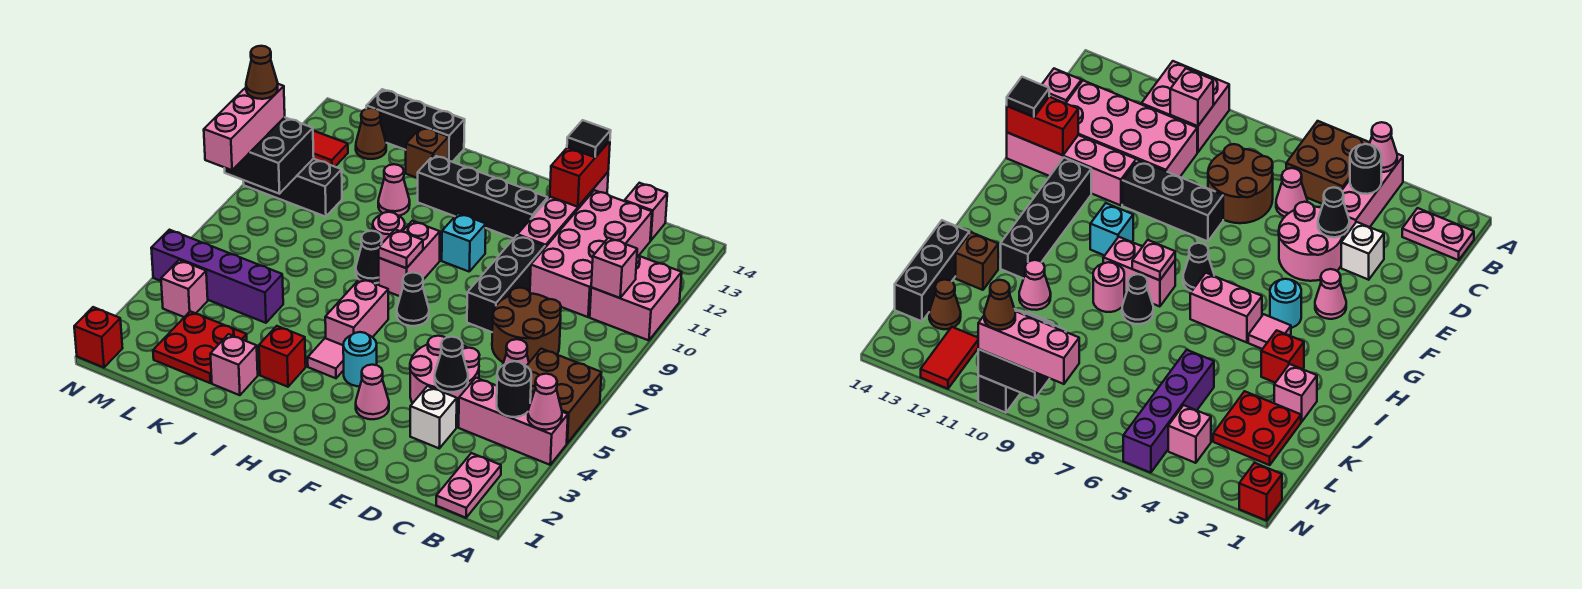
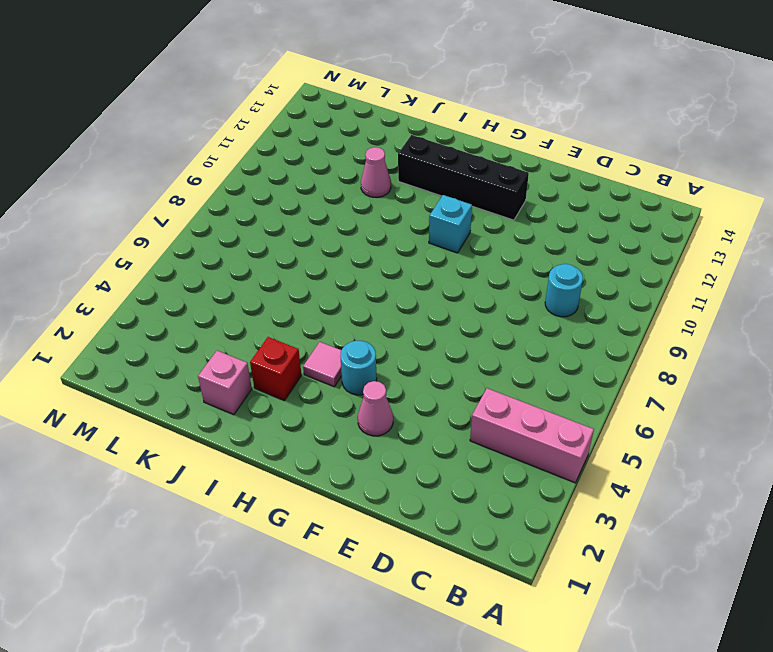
cyan round brick C9 level 1 -> none
none -> brown brick A5:B6 level 1
none -> pink brick A10:B11 level 1
none -> pink plate B1:B2 level 1
none -> pink cone C6 level 1

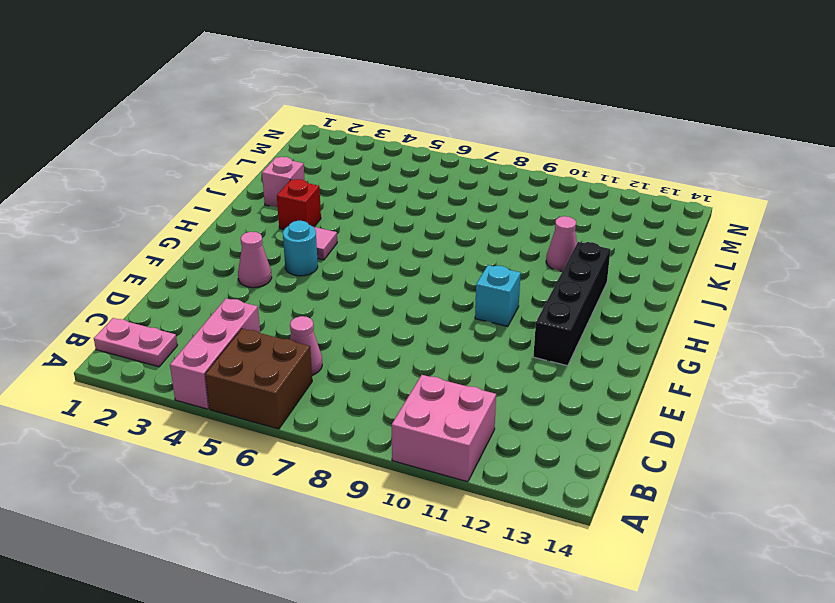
none -> brown round brick C7:D8 level 1
none -> pink brick C10:D13 level 1
none -> pink brick C14 level 1
none -> white brick D3 level 1

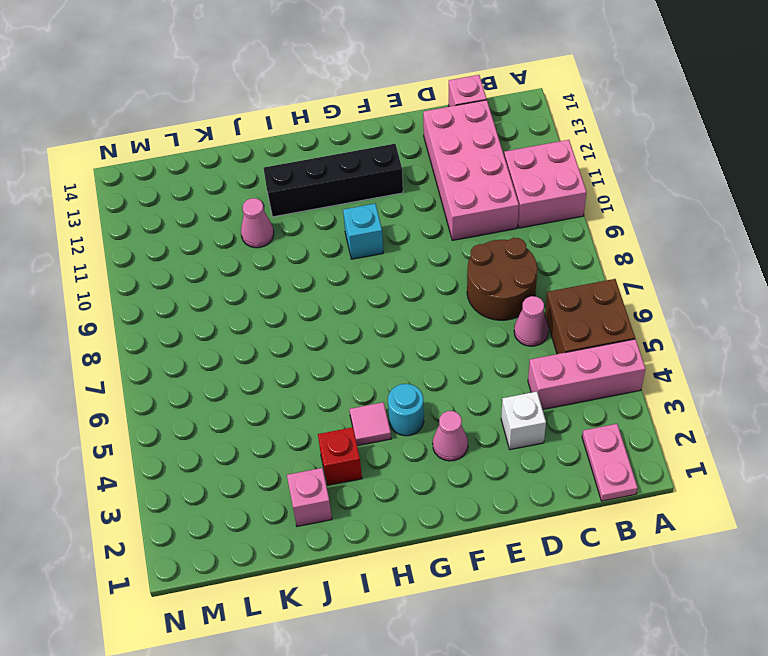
none -> pink round brick D4:E5 level 1
none -> black brick E8:E10 level 1
none -> pink brick E11:E14 level 1
none -> black cone G7 level 1

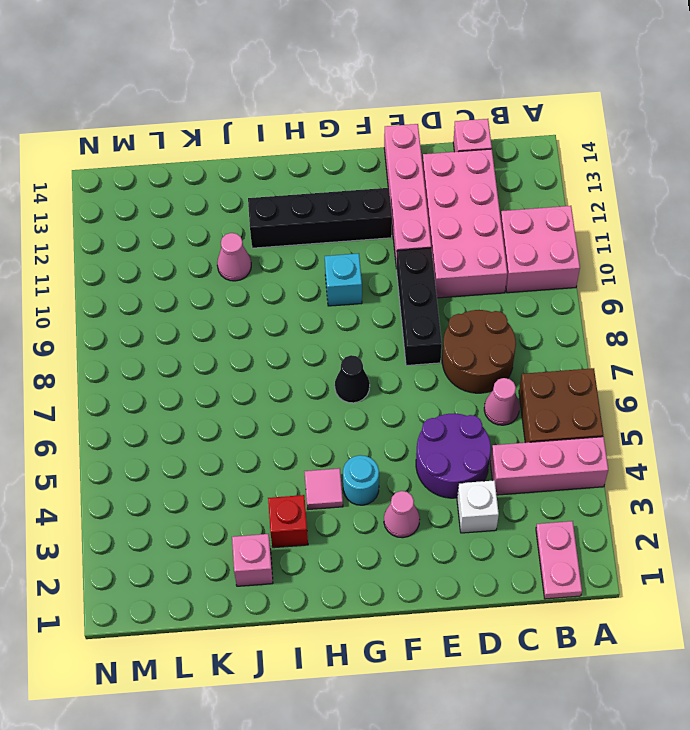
purple round brick D4:E5 level 1 -> pink round brick D4:E5 level 1
none -> pink brick H5:H6 level 1
none -> pink brick H8:H9 level 1
none -> black cone I8 level 1
none -> pink round brick I9 level 1

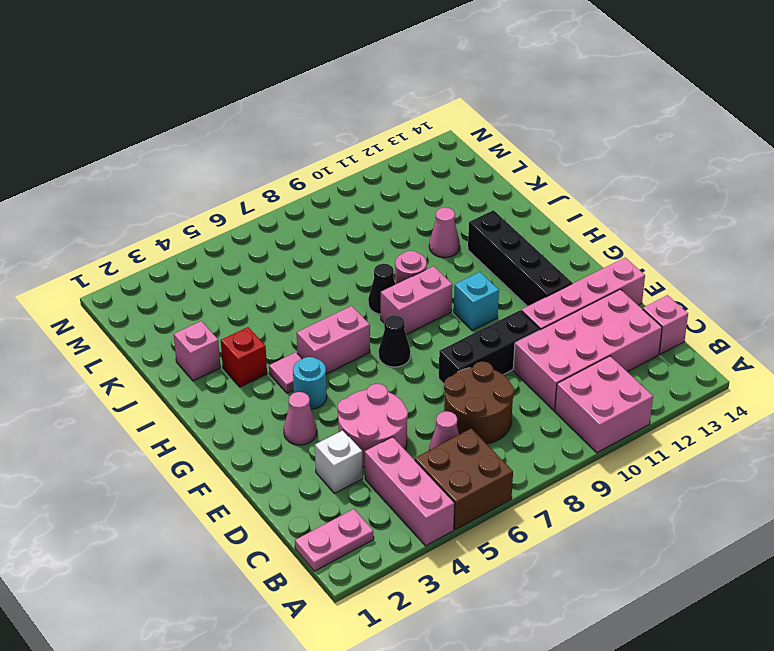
none -> brown brick J13 level 1
none -> black brick J14:L14 level 1
none -> red plate K2:L3 level 1
none -> purple brick K5:N5 level 1

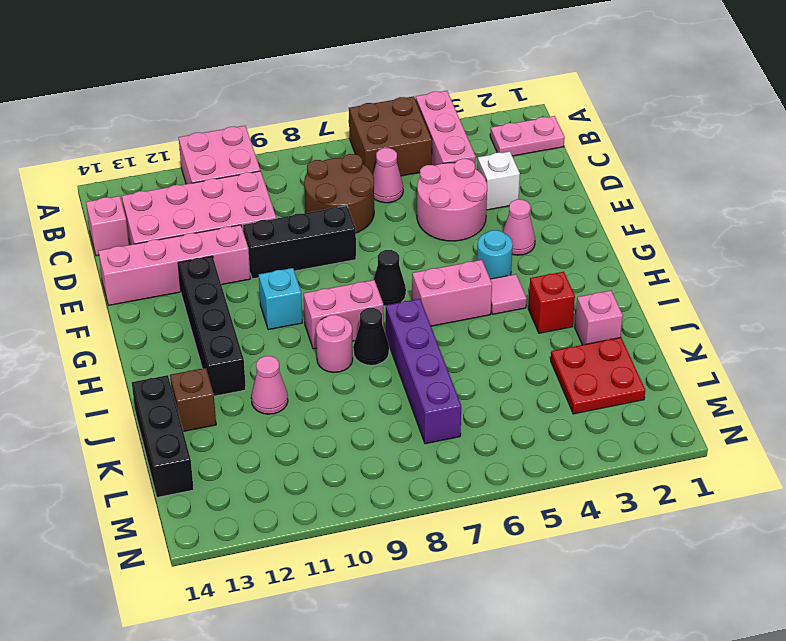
purple brick I7:L7 level 1 -> purple brick K5:N5 level 1
none -> black brick L10:N10 level 1
none -> brown cone L13 level 1
none -> pink brick M4 level 1
none -> red tile M12:N12 level 1

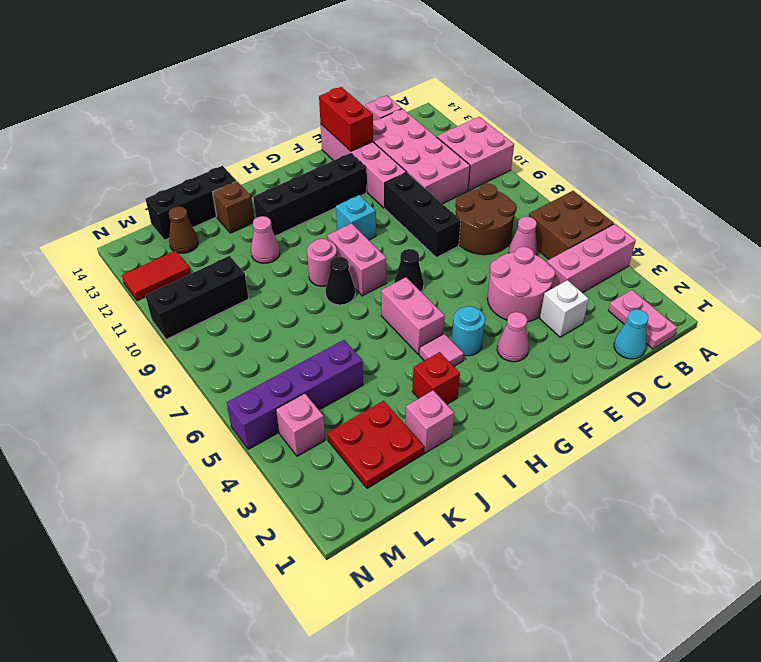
cyan cone C1 level 1 -> none
none -> red brick N1 level 1
none -> pink cone A4 level 2
none -> black round brick B4 level 2
none -> pink brick B10 level 2

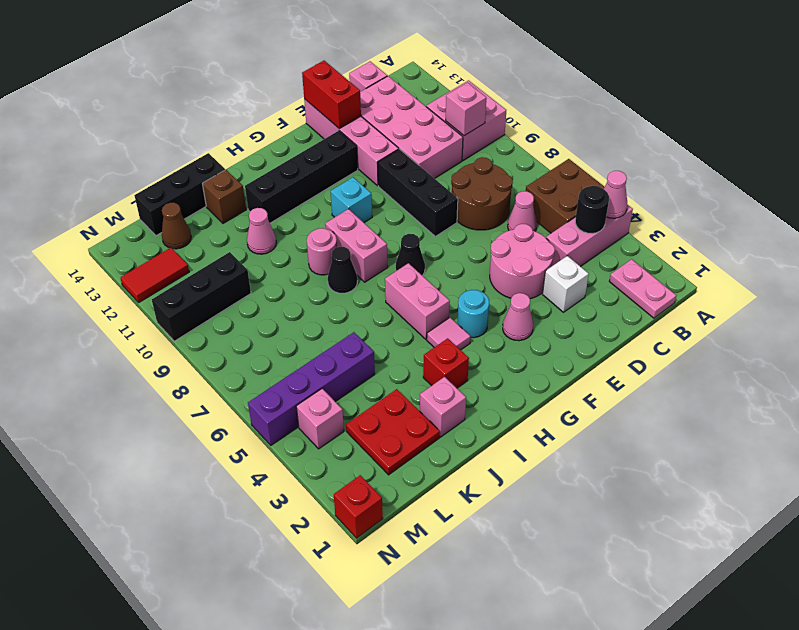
none -> black cone D4 level 2
none -> pink plate H8 level 2
none -> black brick M9:N10 level 2
none -> black tile E14 level 3

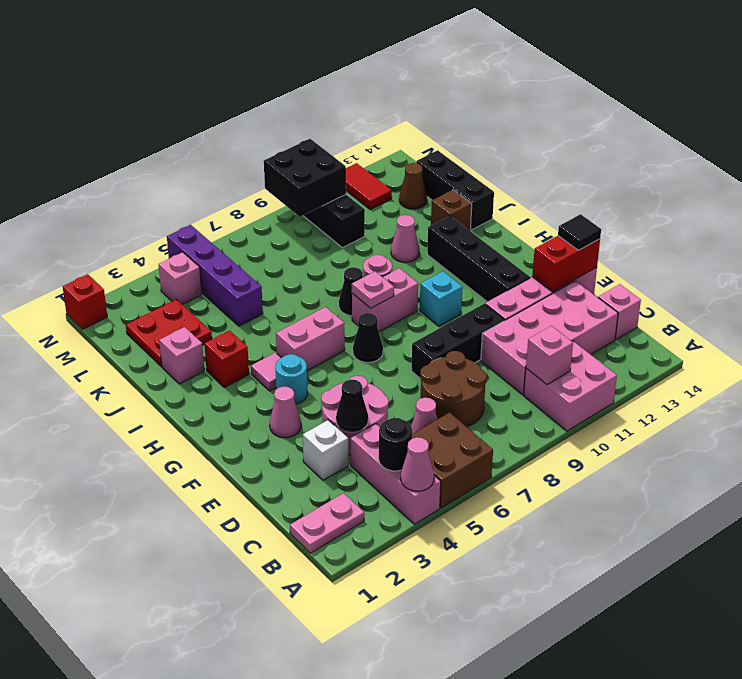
none -> pink brick N8:N10 level 3
none -> brown cone N10 level 4

